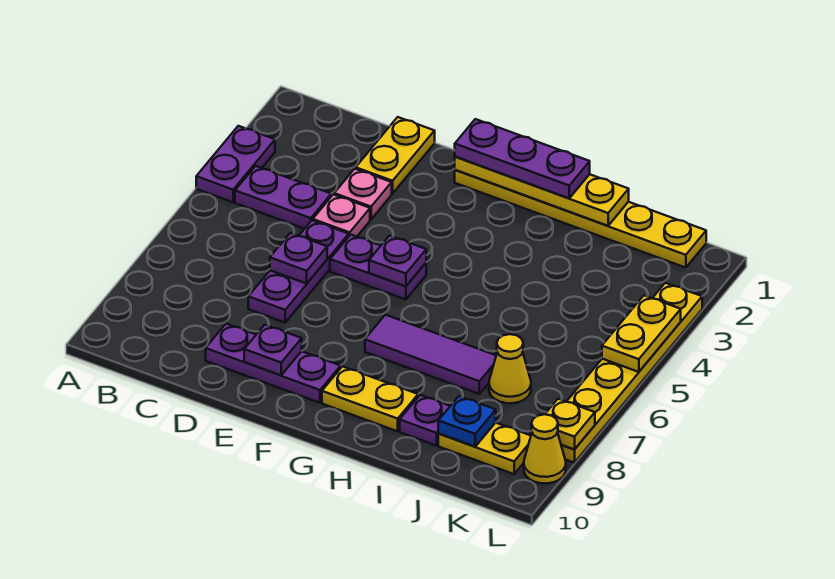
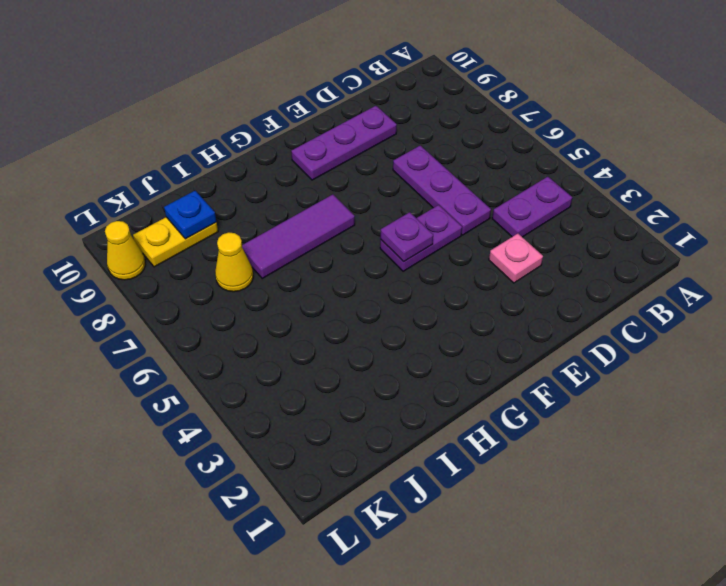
none -> purple plate A3:A4 level 1
none -> yellow plate D1:D2 level 1
none -> pink plate D4 level 1

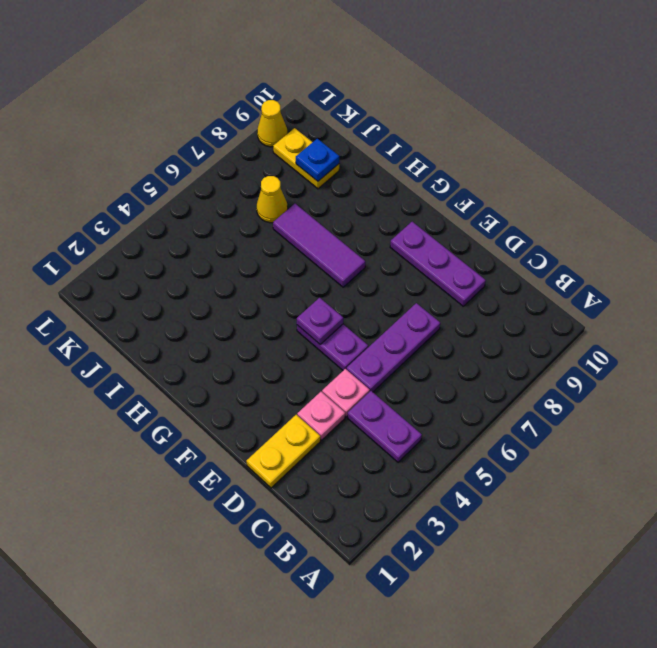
none -> purple plate A3:A4 level 1
none -> yellow plate F1:K1 level 1
none -> yellow plate G9:H9 level 1

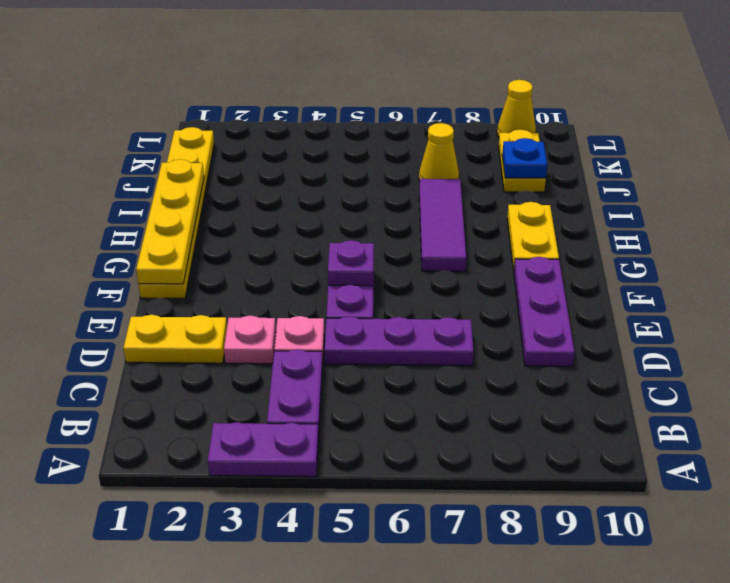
none -> purple plate I9 level 1
none -> yellow plate L3:L8 level 1
none -> purple plate D6 level 2

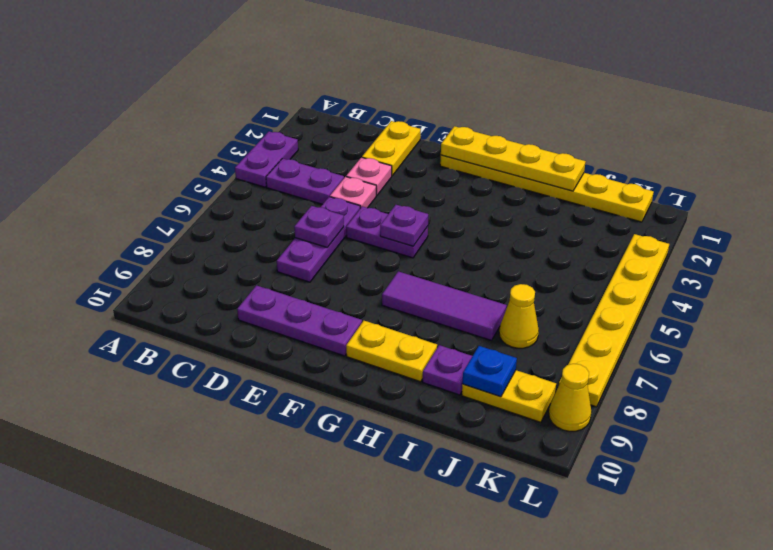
none -> purple plate E9 level 2
none -> yellow plate L4:L5 level 2
none -> yellow plate L8 level 2

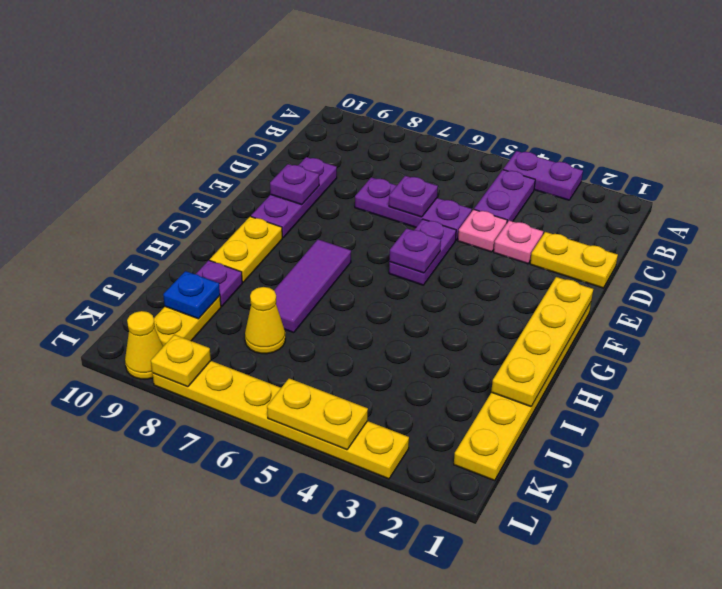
none -> purple plate F1:H1 level 3

